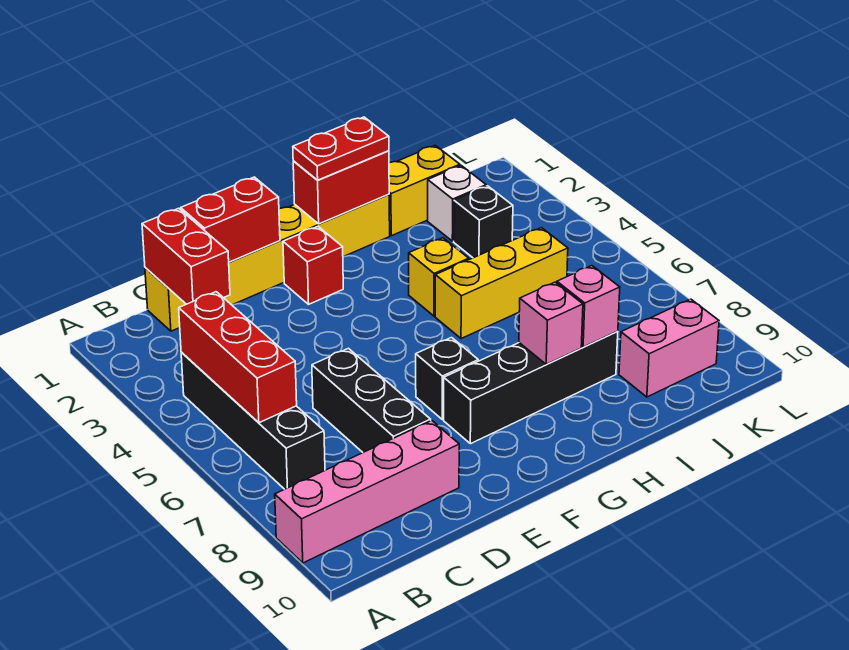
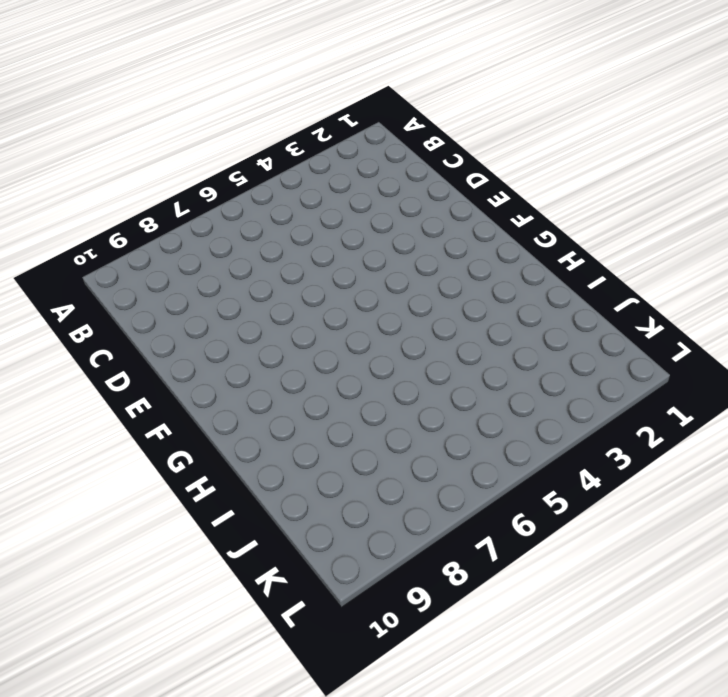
none -> pink brick A9:D9 level 1
none -> black brick B4:B7 level 1
none -> yellow brick C1:H1 level 1

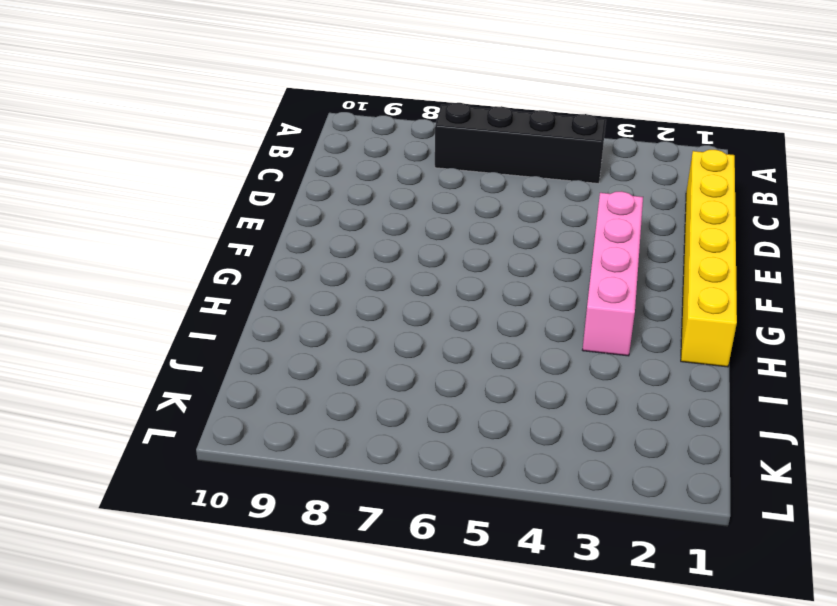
pink brick E3:H3 level 1 -> pink brick A9:D9 level 1
none -> black brick D6:D8 level 1
none -> red brick F2 level 1
none -> black brick F7 level 1

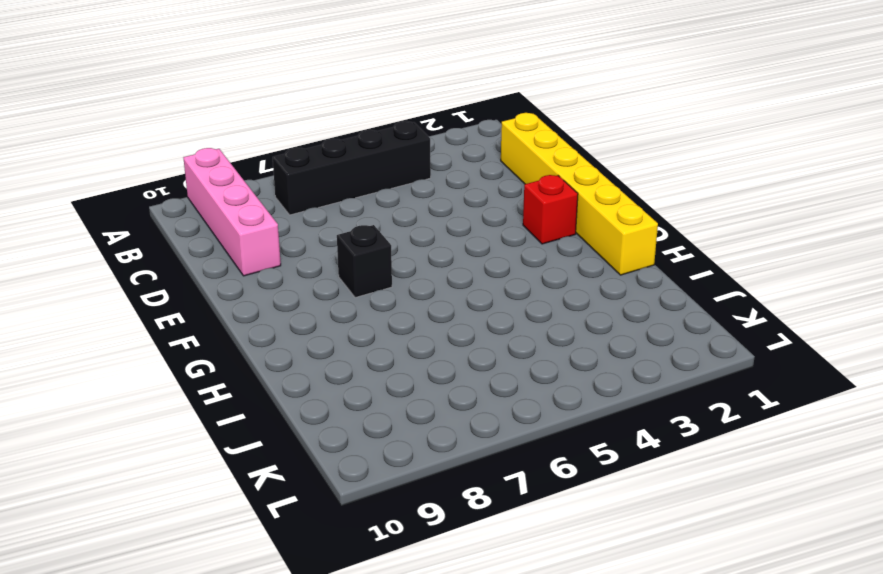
none -> black brick D6:D8 level 1
none -> black brick F8:I8 level 1
none -> yellow brick H4 level 1

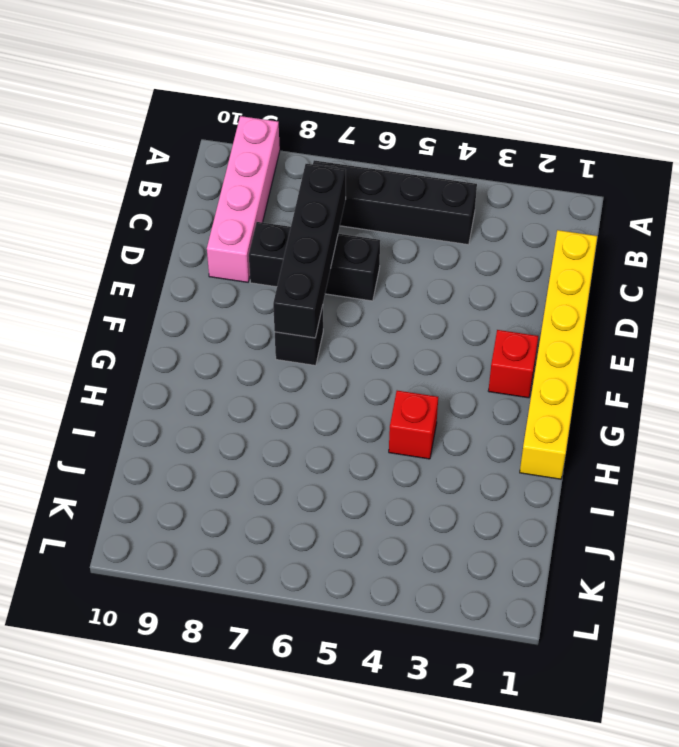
black brick C7:F7 level 2 -> black brick F8:I8 level 1
red brick H4 level 1 -> yellow brick H4 level 1
none -> yellow brick H5:J5 level 1
none -> yellow brick I1:J1 level 1
none -> white brick J2 level 1

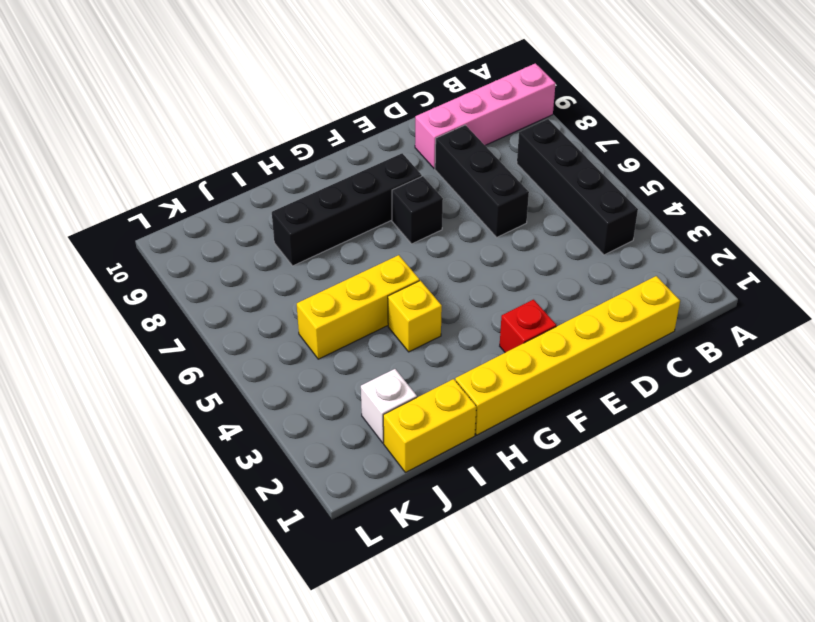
none -> black brick J3 level 1
none -> pink brick J9:K9 level 1
none -> red brick B4:B6 level 2

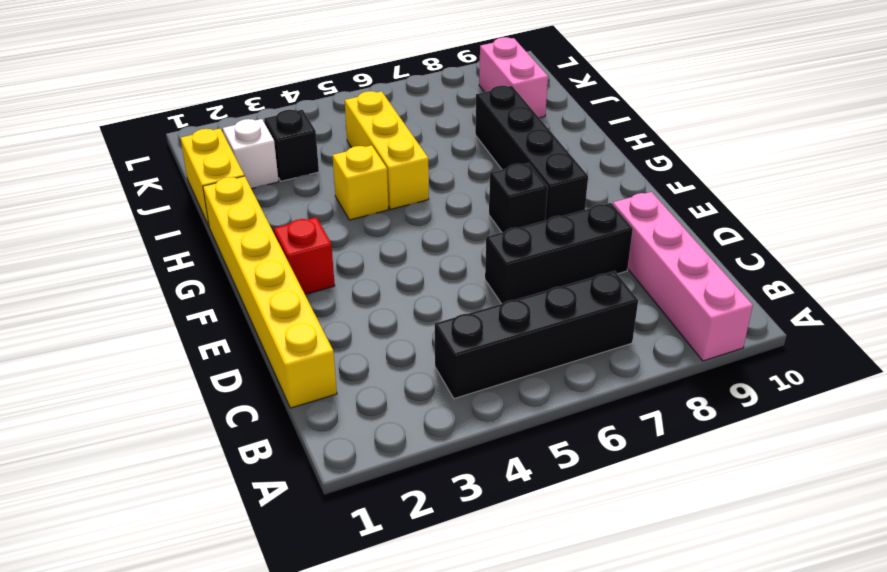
none -> red brick B4:B6 level 2
none -> red brick C1:C2 level 2
none -> red brick D1:E1 level 2

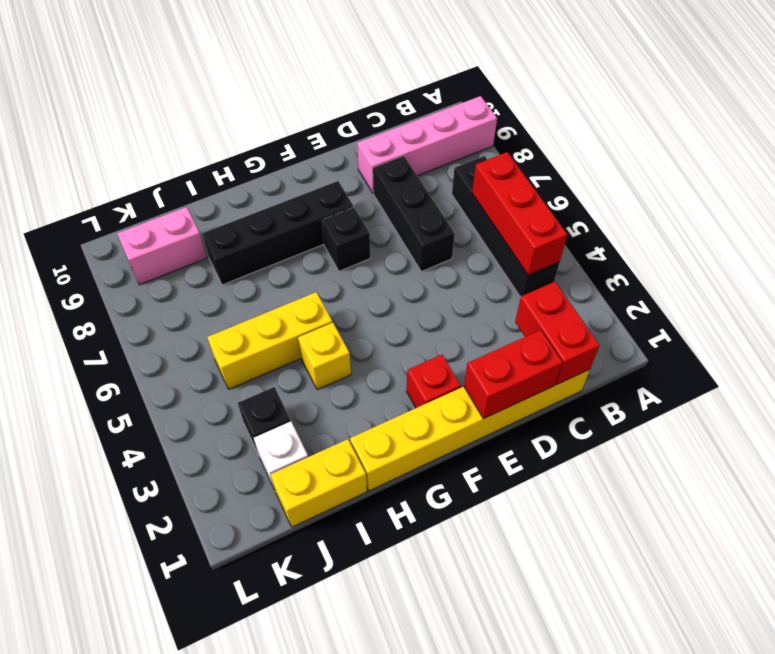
none -> red brick G1:H1 level 2
none -> pink brick H8 level 2
none -> pink brick I8 level 2

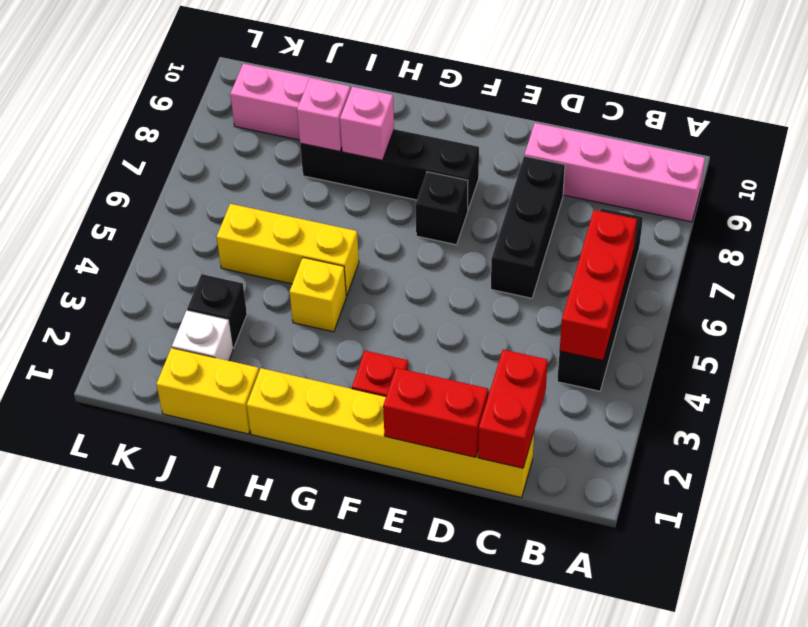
none -> red brick G1:H1 level 2
none -> red plate G1:H1 level 3

